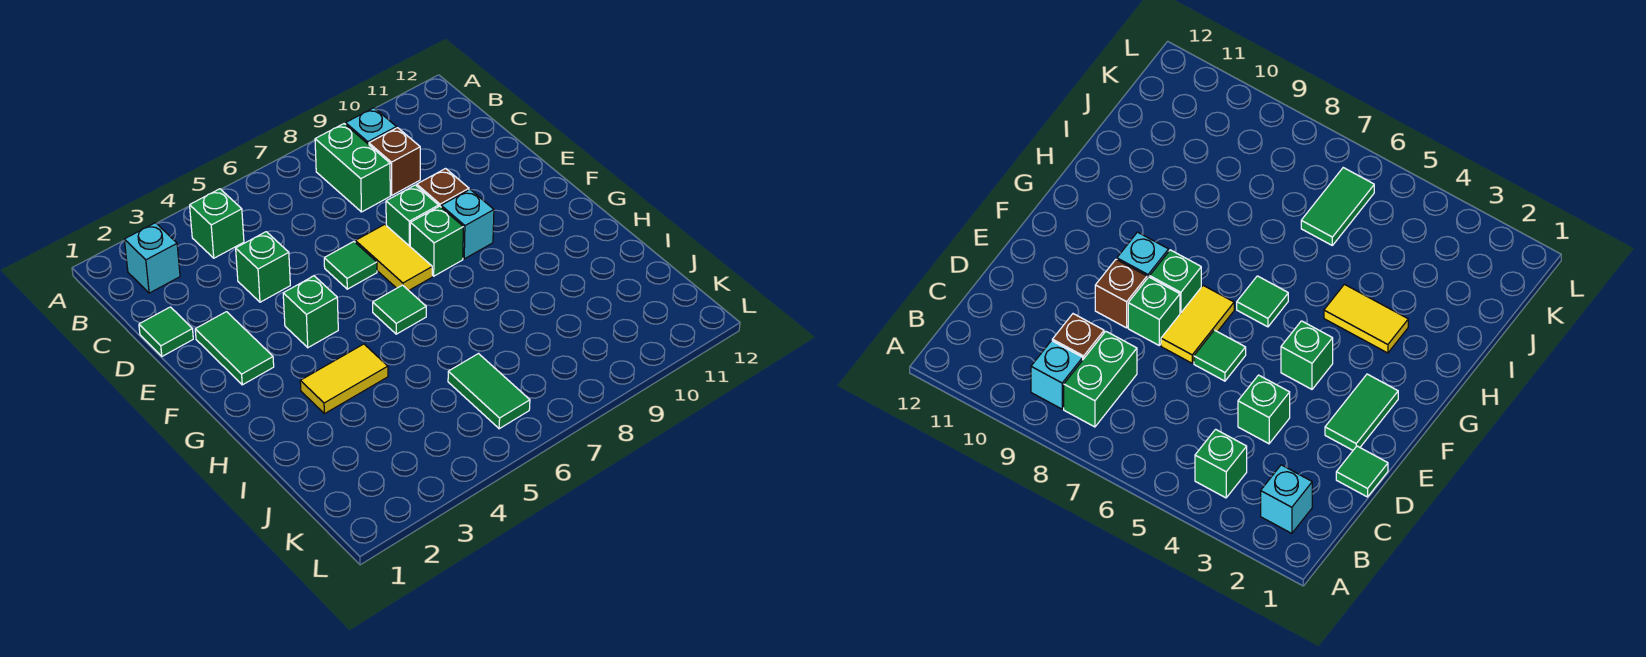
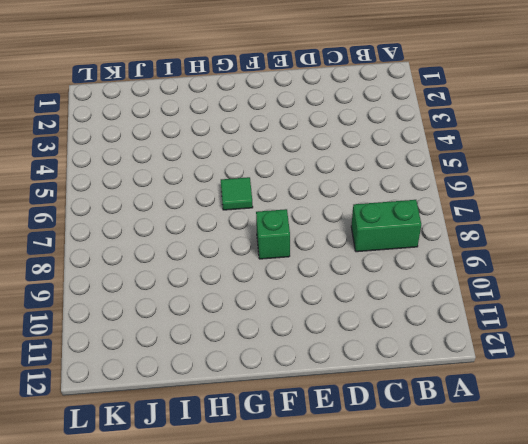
none -> cyan brick B2 level 1
none -> green brick B4 level 1
none -> cyan brick B9 level 1

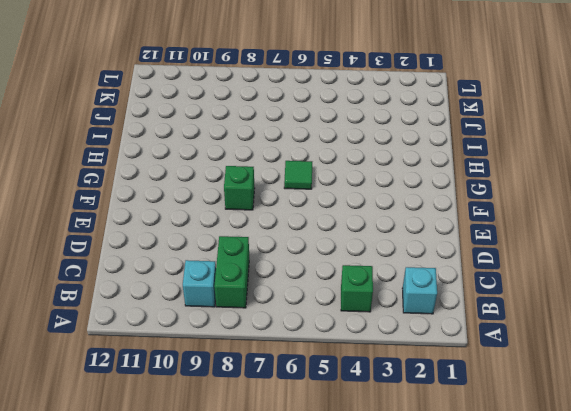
none -> brown brick C9 level 1
none -> green tile D1 level 1
none -> green brick D4 level 1

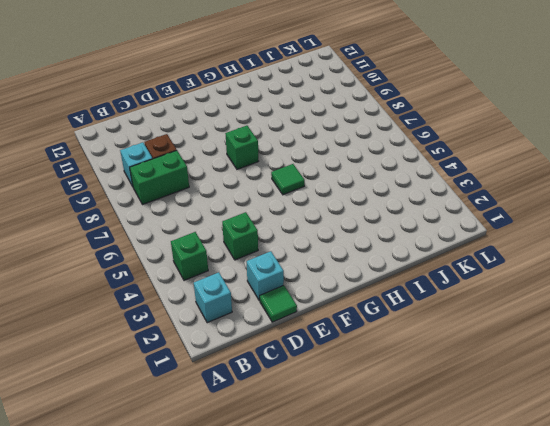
cyan brick D2 level 1 -> cyan brick F9 level 1
none -> green tile E2:F2 level 1
none -> green tile E6 level 1
none -> yellow tile E7:F7 level 1

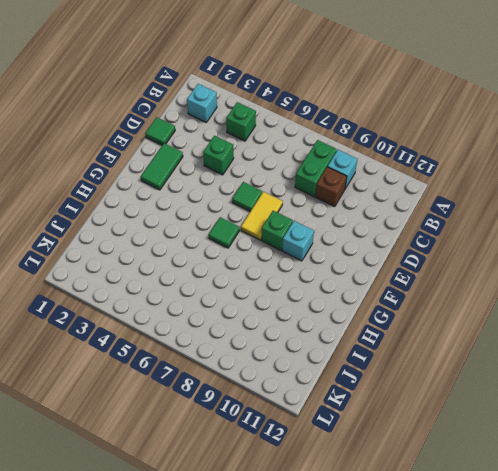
none -> green brick E8 level 1
none -> brown brick E9 level 1
none -> green brick F4 level 1

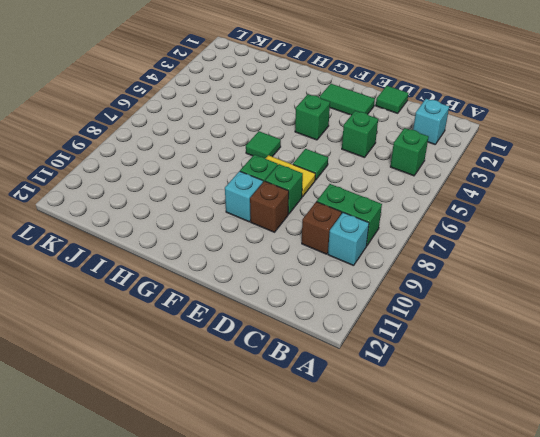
none -> yellow tile H3:H4 level 1
none -> green tile J6:K6 level 1

